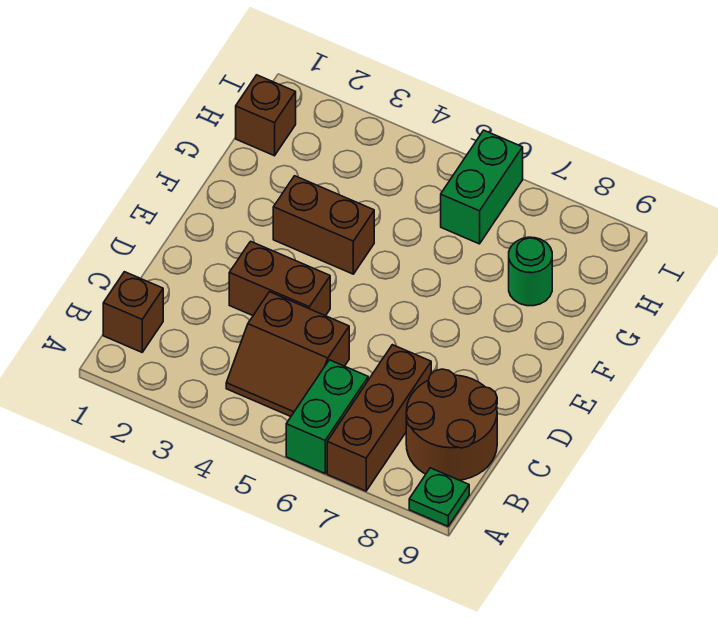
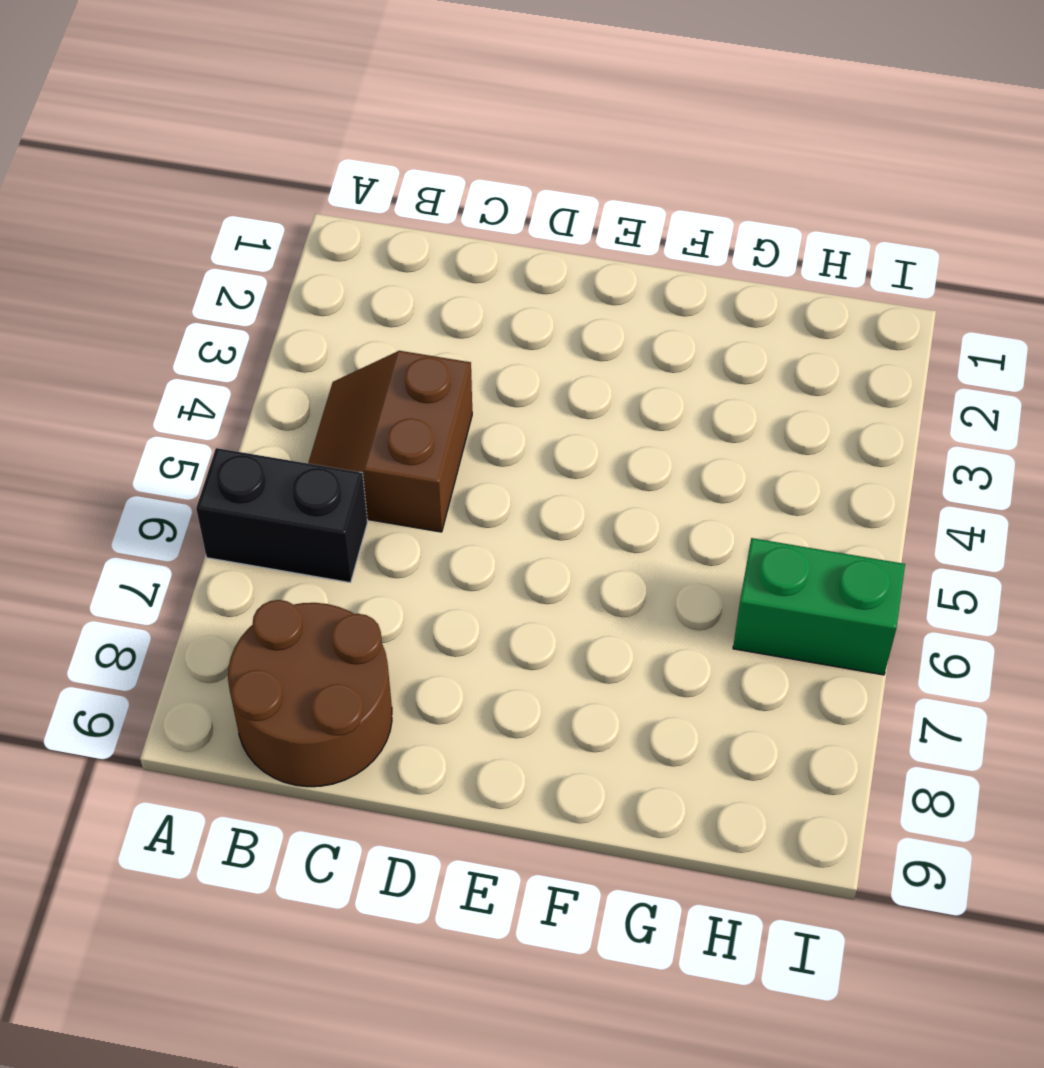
black brick A6:B6 level 1 -> green brick A6:B6 level 1
none -> brown brick A7:C7 level 1
none -> green plate A9 level 1

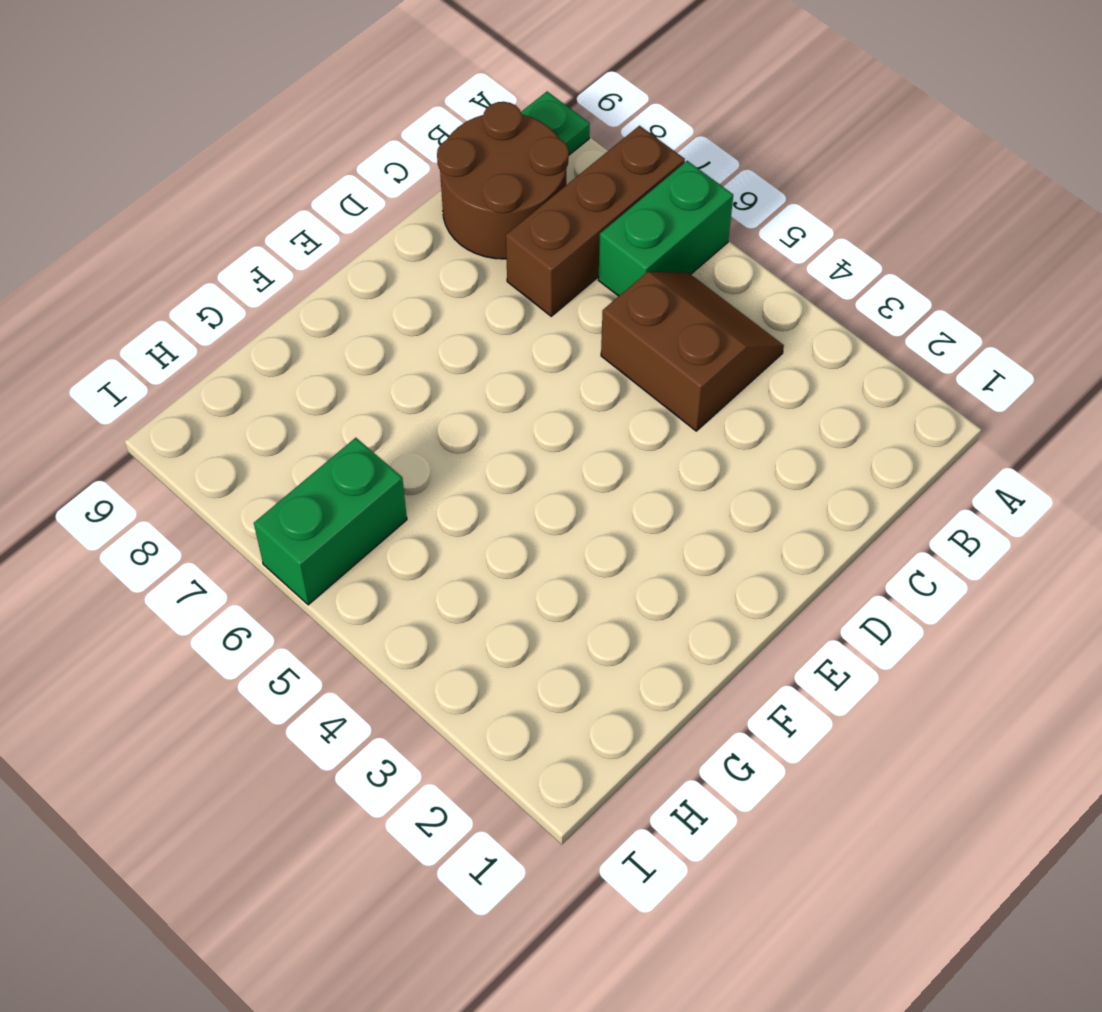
none -> brown brick B1 level 1
none -> brown brick D3:D4 level 1

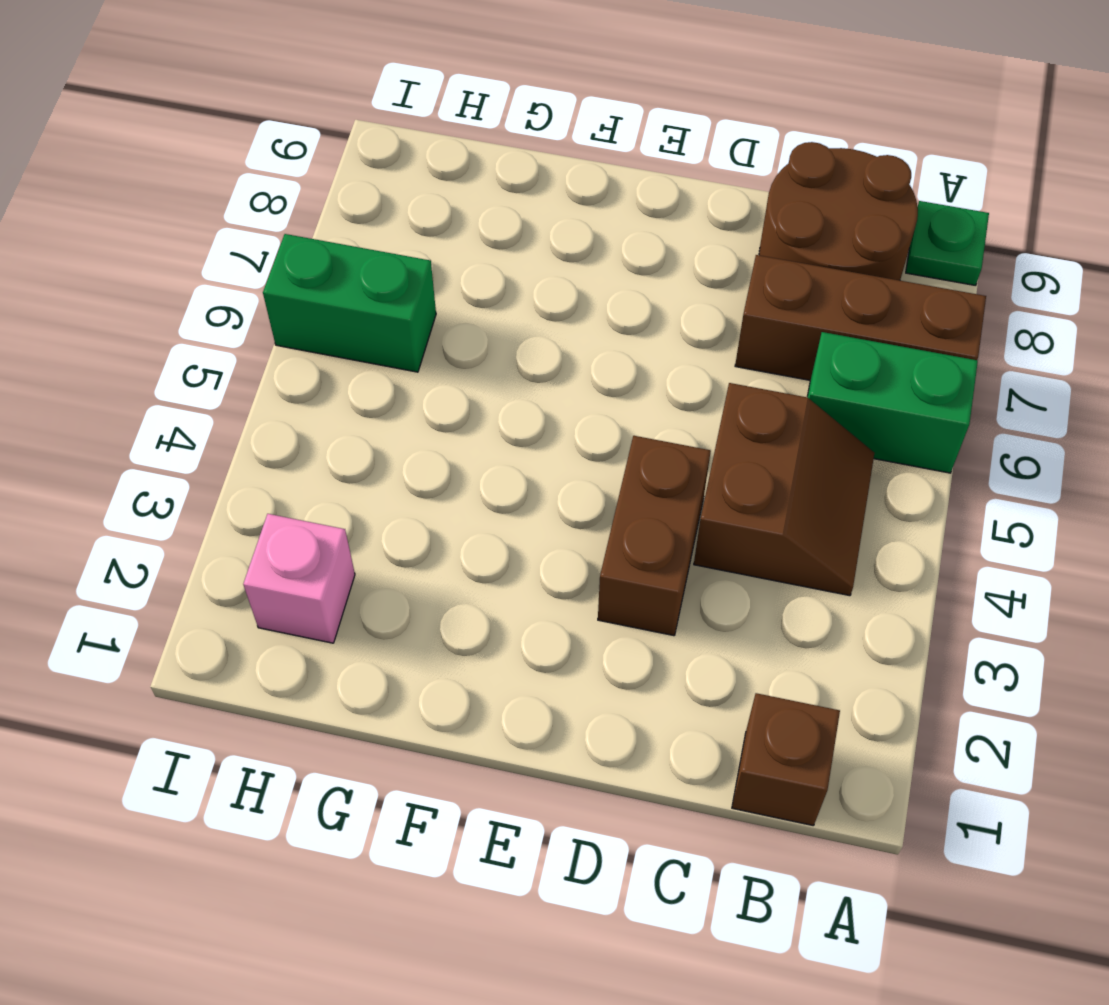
pink brick H2 level 1 -> none
none -> brown brick F3:F4 level 1
none -> green round brick G8 level 1

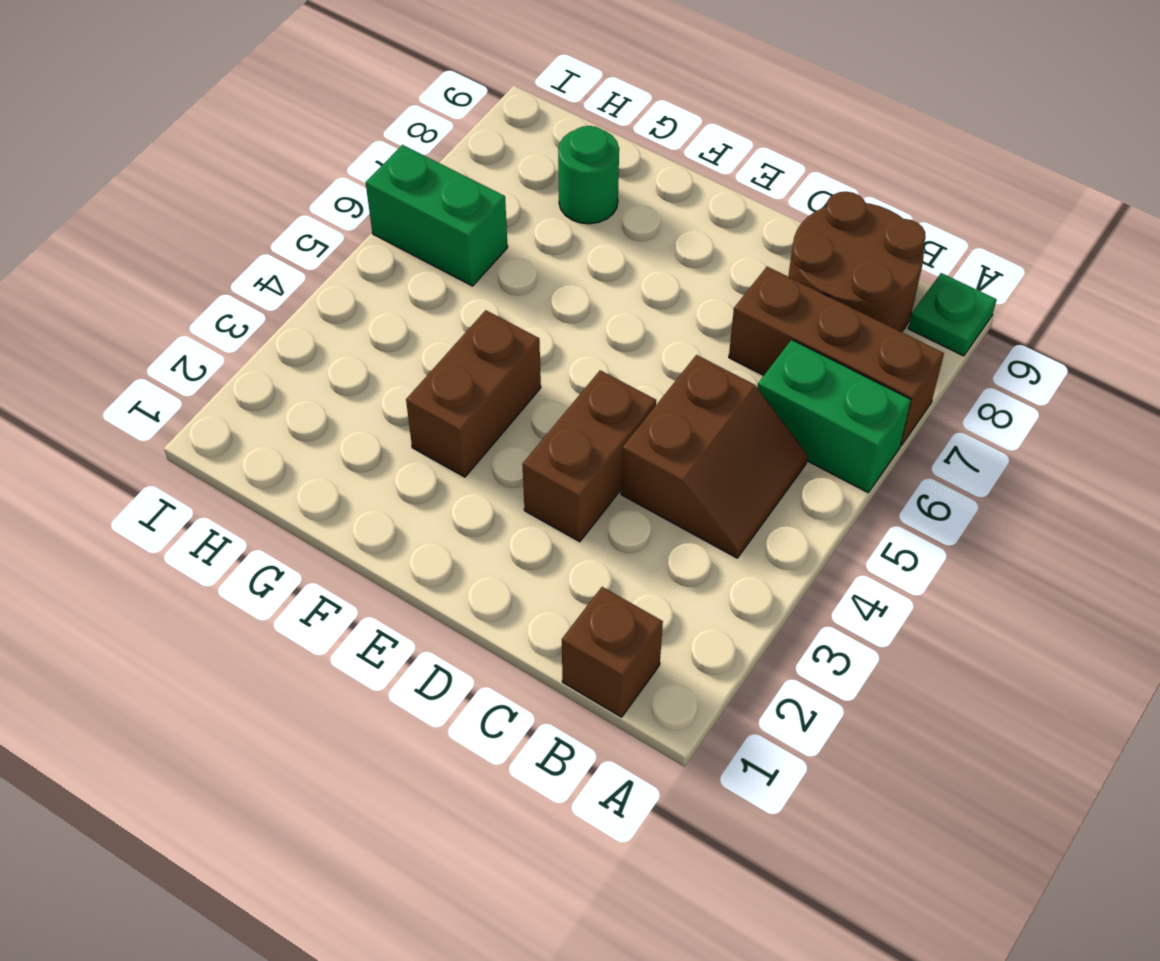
none -> brown brick H1 level 1

